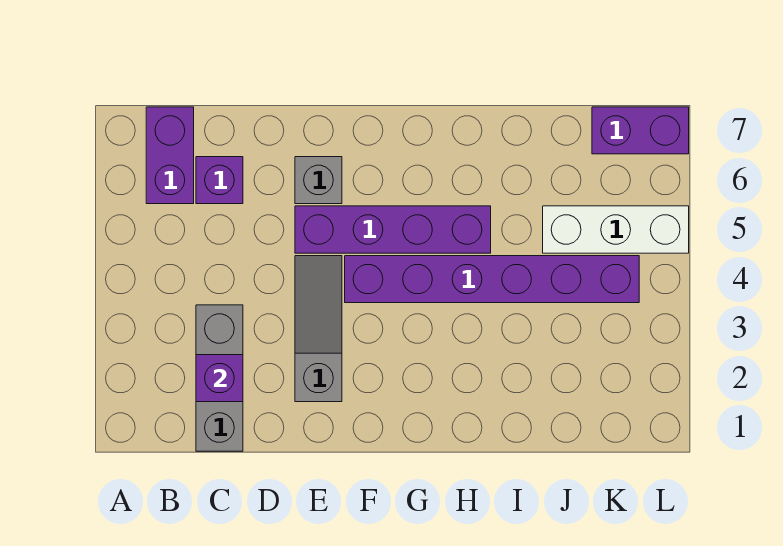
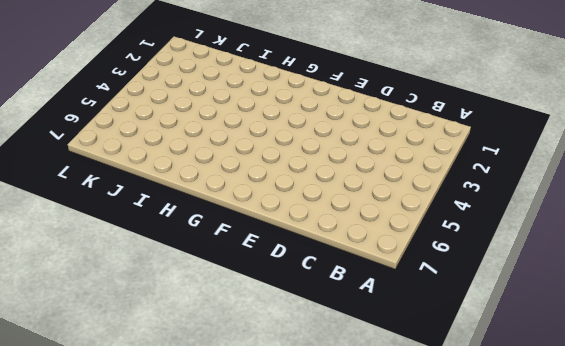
none -> purple brick B6:B7 level 1
none -> grey brick C1:C3 level 1

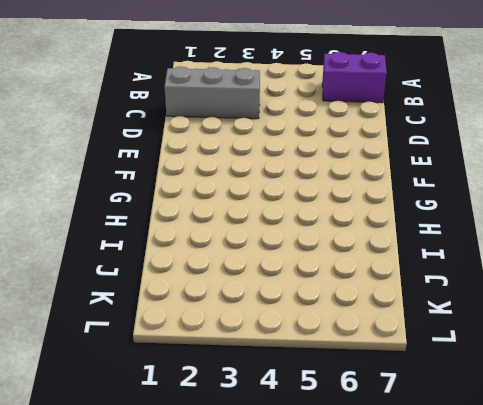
none -> purple brick C6 level 1
none -> grey slope E2:E4 level 1 top 2

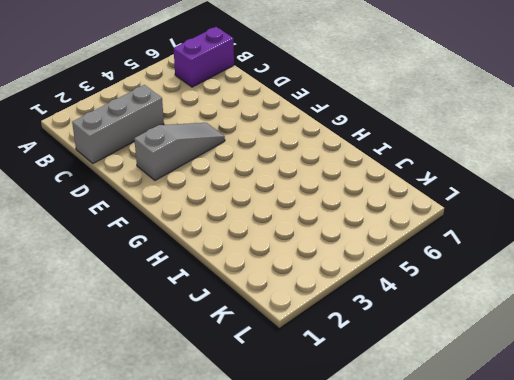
none -> purple brick C6 level 1
none -> purple brick E5:H5 level 1

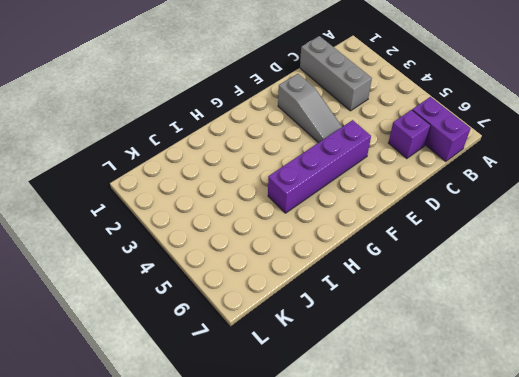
none -> grey brick E6 level 1
none -> purple brick F4:K4 level 1

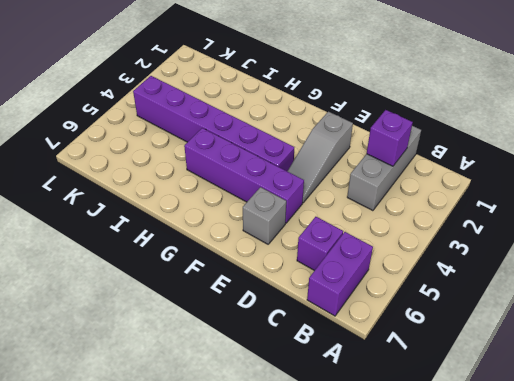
none -> white brick J5:L5 level 1
none -> purple brick K7:L7 level 1

